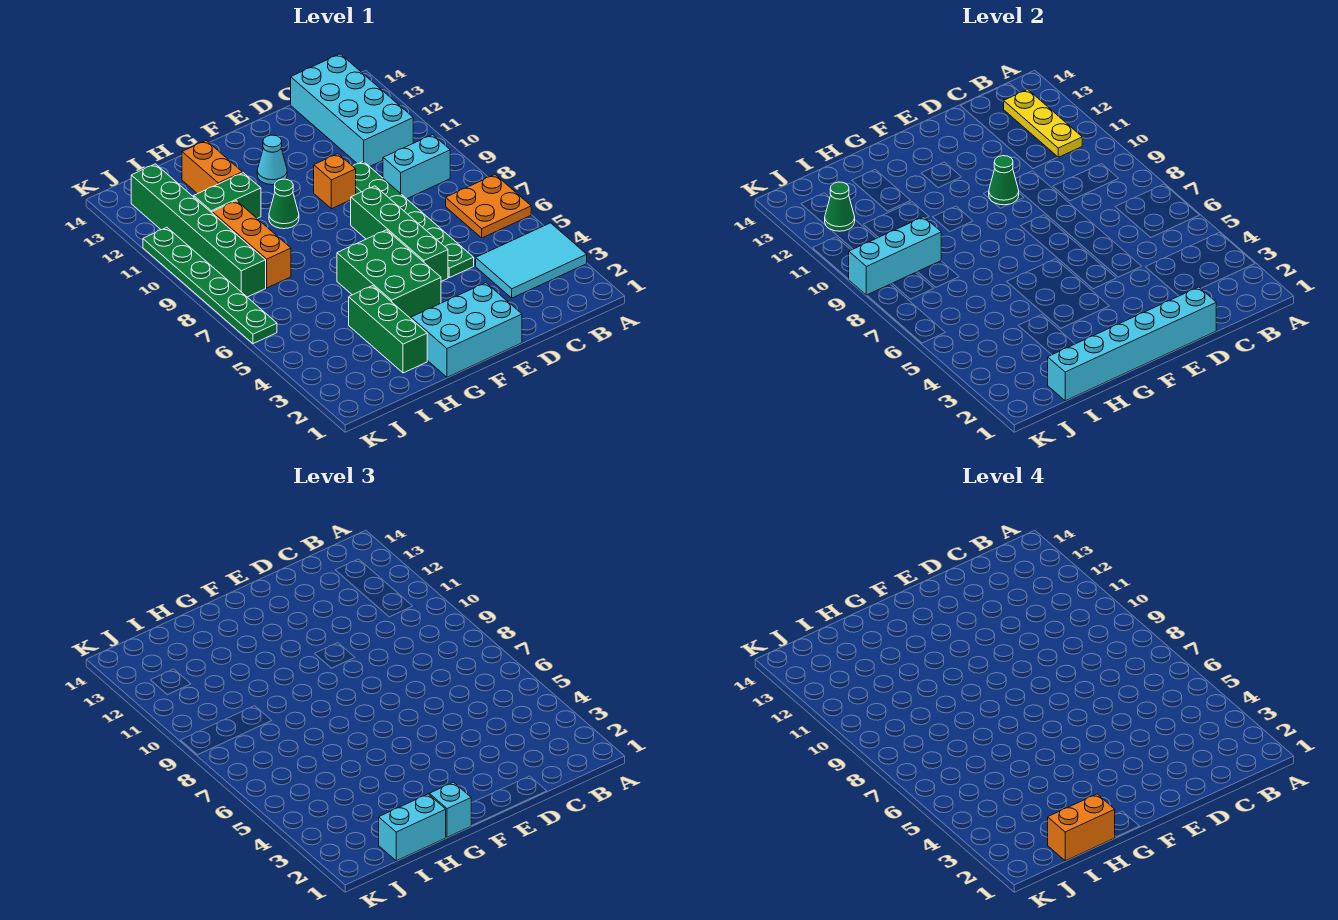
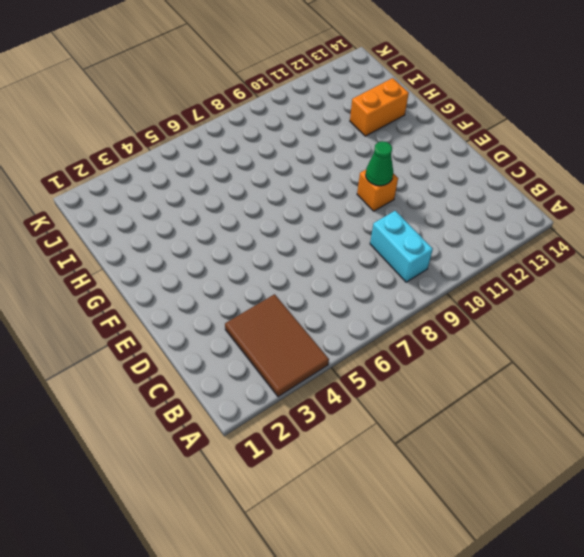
brown tile A3:C4 level 1 -> cyan tile A3:C4 level 1
none -> orange plate A6:B7 level 1
none -> cyan brick B11:C14 level 1
none -> green plate D5:D10 level 1

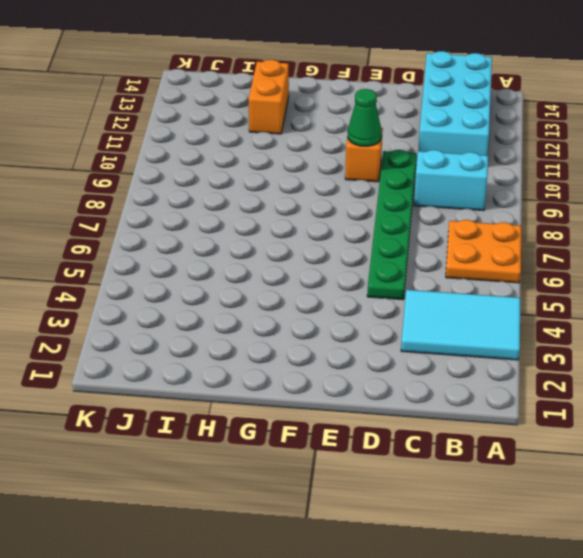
none -> cyan brick E1:G2 level 1
none -> green brick E5:E8 level 1
none -> green brick F4:G6 level 1

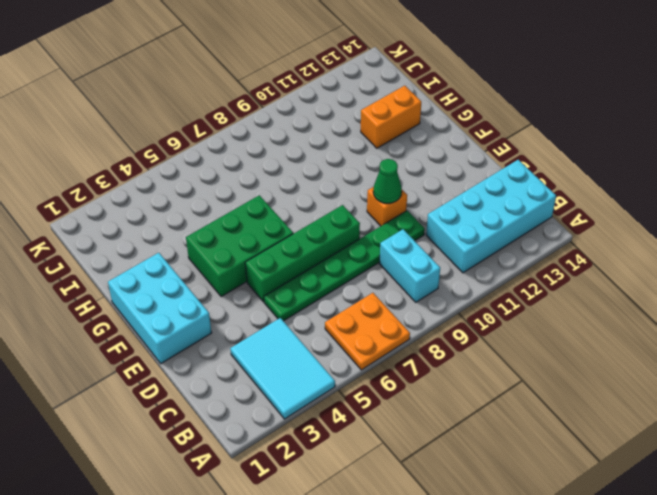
none -> cyan cone F12 level 1
none -> green cone G10 level 1
none -> green brick H2:H4 level 1

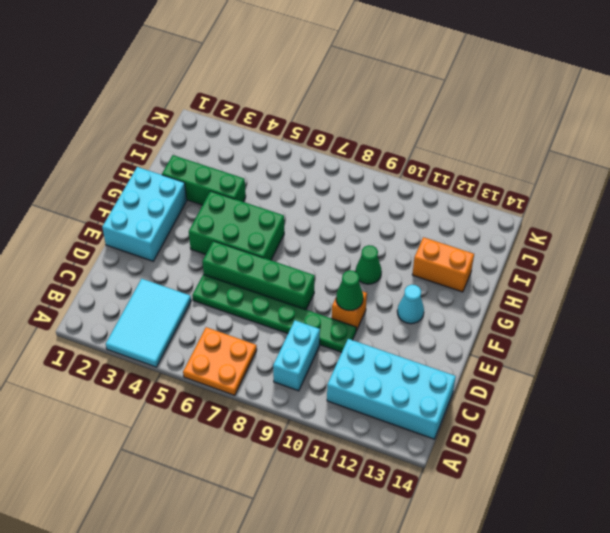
none -> green brick H11:I11 level 1
none -> orange brick I8:I10 level 1
none -> green brick J8:J13 level 1

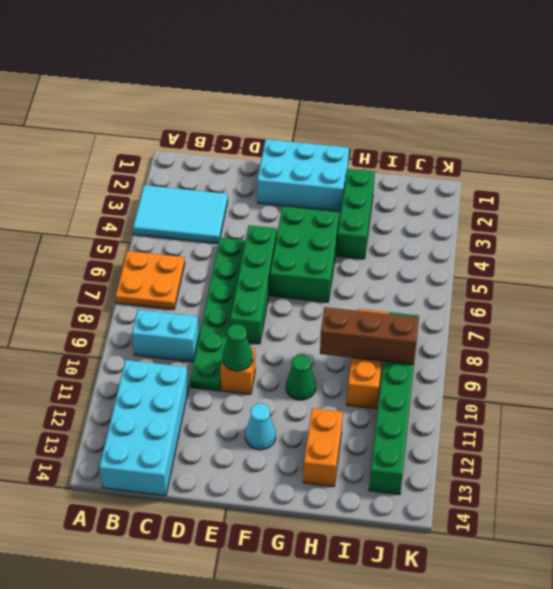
brown brick H9:J9 level 2 -> cyan brick I9:K9 level 2
none -> green brick H11:I11 level 1
none -> green plate K6:K11 level 1
none -> yellow plate B11:B13 level 2

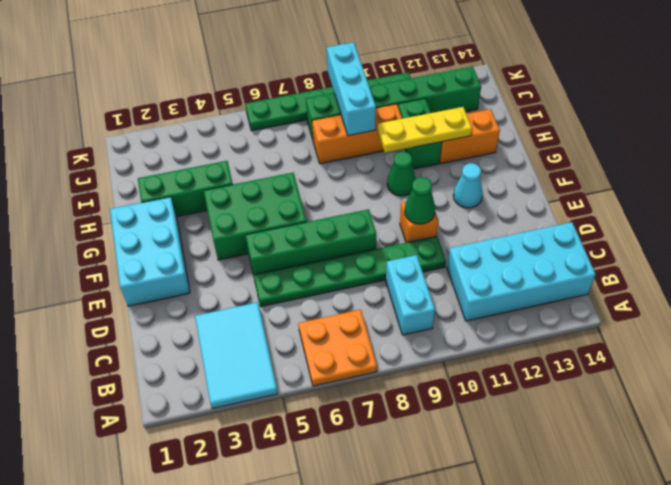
yellow plate H10:H12 level 2 -> yellow plate B11:B13 level 2
none -> cyan brick D1:I1 level 2
none -> green cone J12 level 2
none -> cyan brick G1 level 3

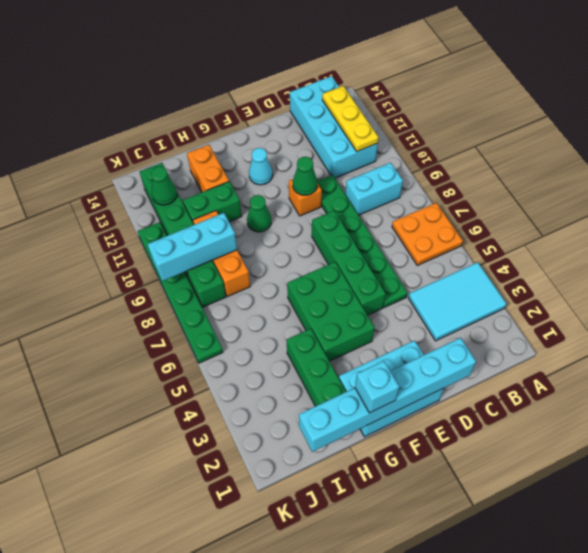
none -> cyan brick H1:I1 level 3
none -> orange brick H1:I1 level 4

